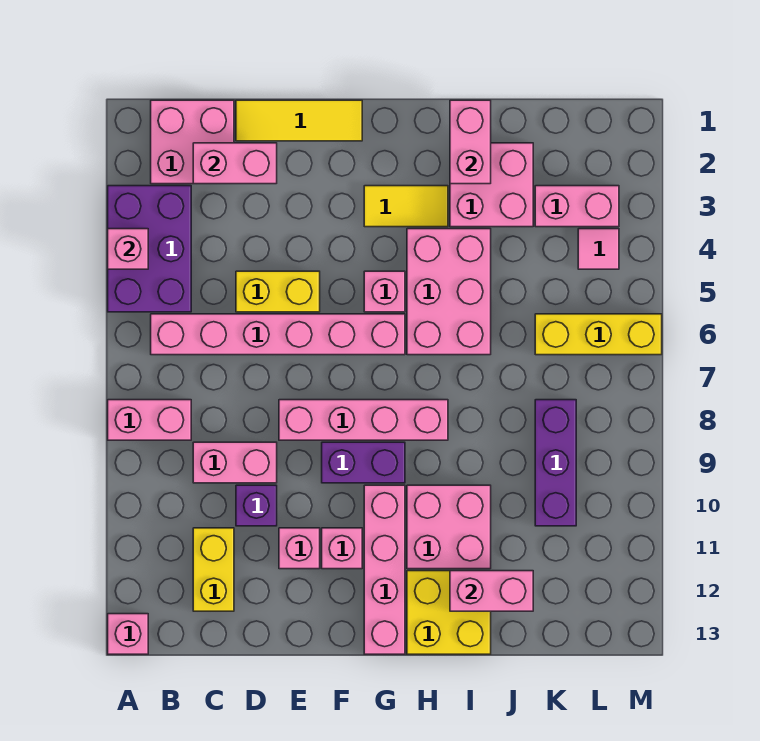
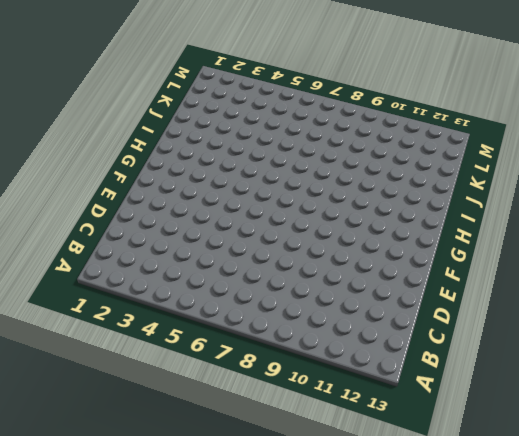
none -> purple brick A3:B5 level 1
none -> pink brick A8:B8 level 1
none -> pink brick A13 level 1

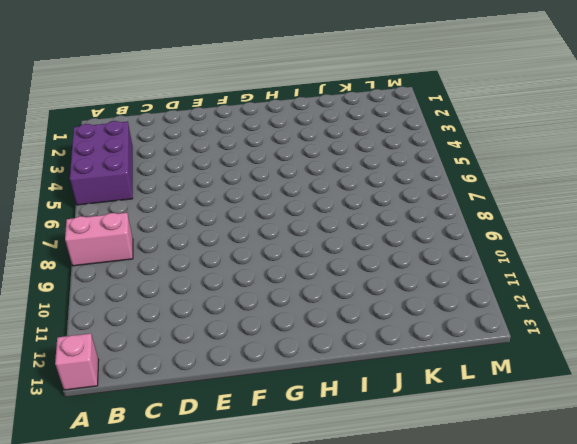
none -> pink brick B1:C2 level 1
none -> pink brick B6:G6 level 1
none -> pink brick C9:D9 level 1

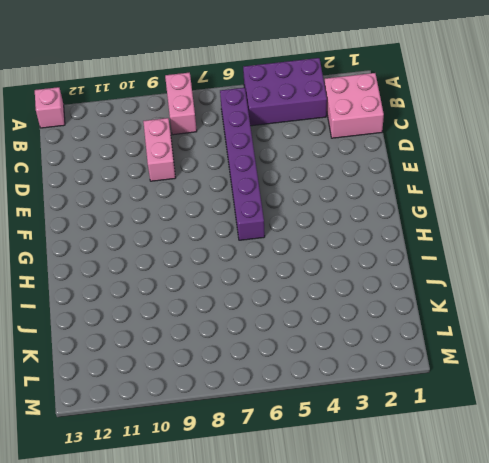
purple brick B6:G6 level 1 -> pink brick B6:G6 level 1
none -> yellow brick C11:C12 level 1
none -> yellow tile D1:F1 level 1
none -> yellow brick D5:E5 level 1

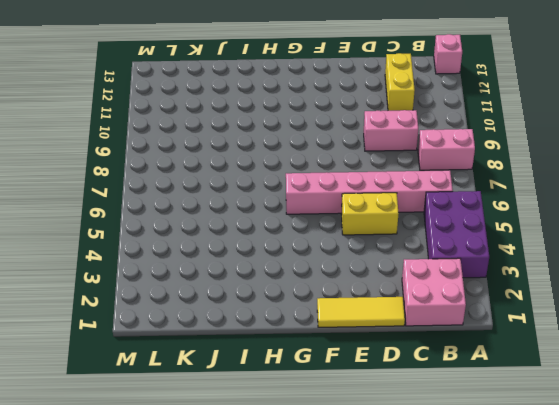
none -> purple brick D10 level 1
none -> pink brick E8:H8 level 1
none -> pink brick E11 level 1

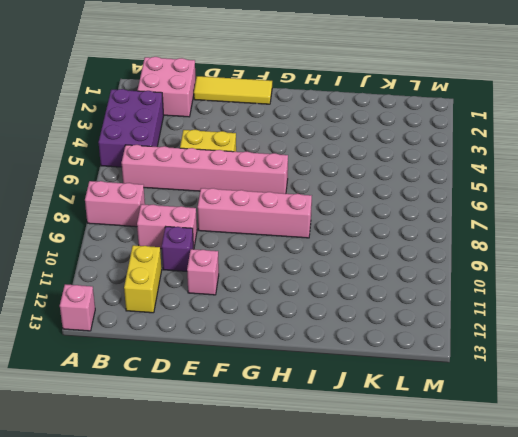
none -> purple brick F9:G9 level 1
none -> pink brick F11 level 1
none -> yellow tile G3:H3 level 1

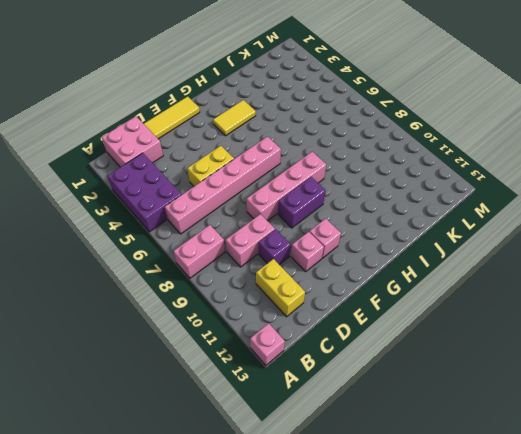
none -> pink brick G5 level 1
none -> pink brick G10:G13 level 1
none -> pink brick H4:I6 level 1

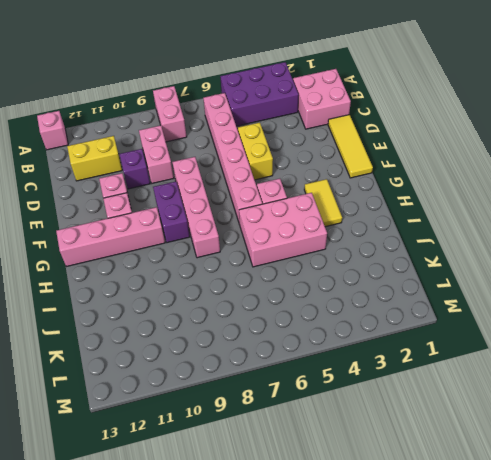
none -> pink brick H10:I11 level 1
none -> yellow brick H12:I13 level 1
none -> pink brick I2:J3 level 1

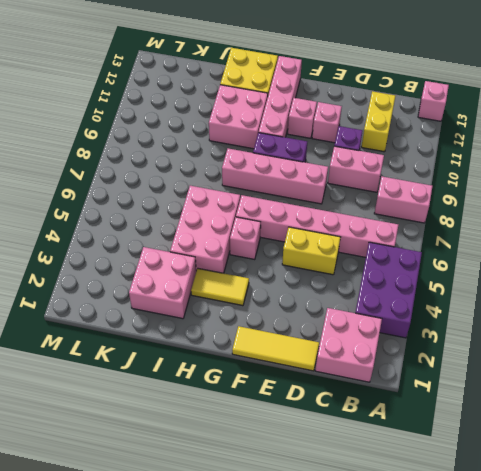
none -> pink brick K3:L3 level 1
none -> yellow brick K6:M6 level 1
none -> purple brick K8:K10 level 1

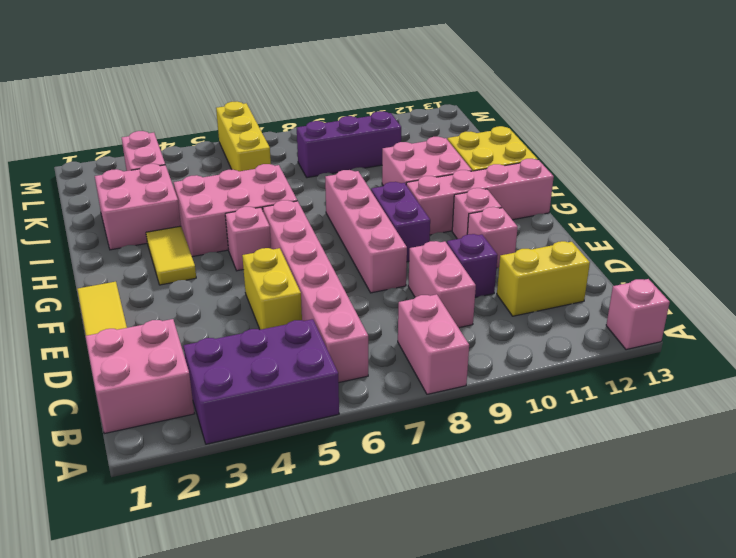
none -> pink tile L4 level 1
none -> pink brick A4 level 2
none -> pink brick C2:D2 level 2

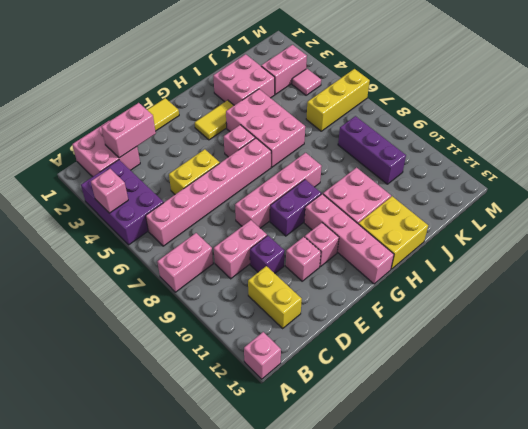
none -> pink brick I1:I2 level 2
none -> pink brick I12:J12 level 2

